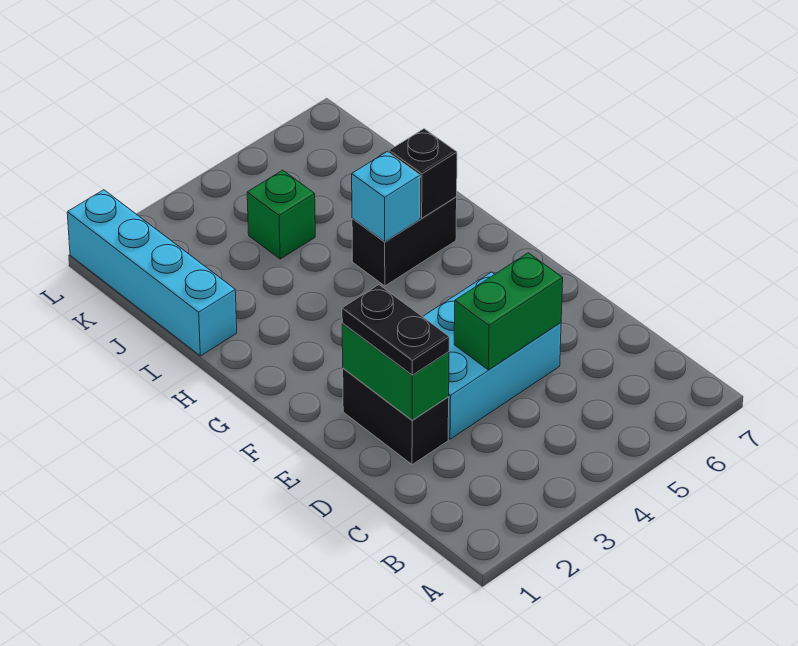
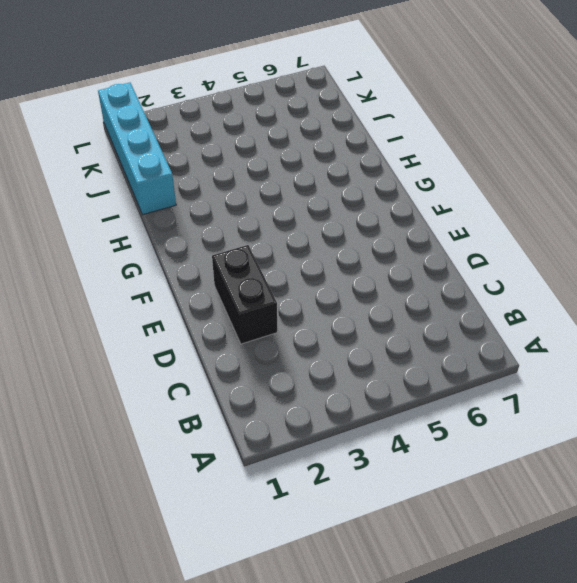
none -> cyan brick D3:E5 level 1
none -> black brick H5:H6 level 1

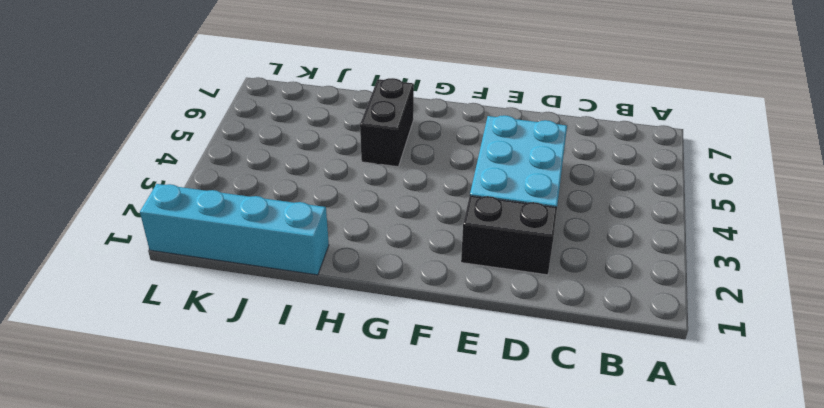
none -> green brick J4 level 1
none -> green brick D2:E2 level 2

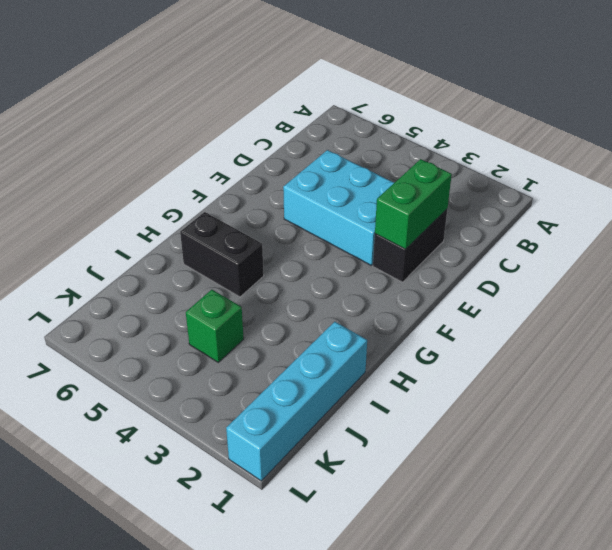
none -> green brick D4:D5 level 2
none -> cyan brick H5 level 2

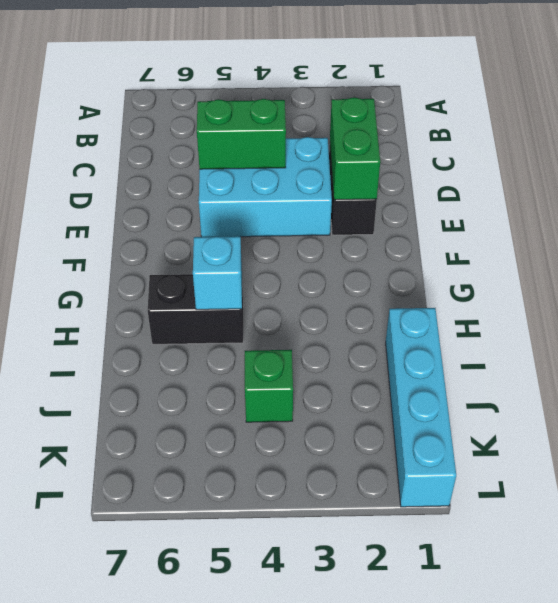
none -> black brick H6 level 2
none -> black plate D2:E2 level 3

